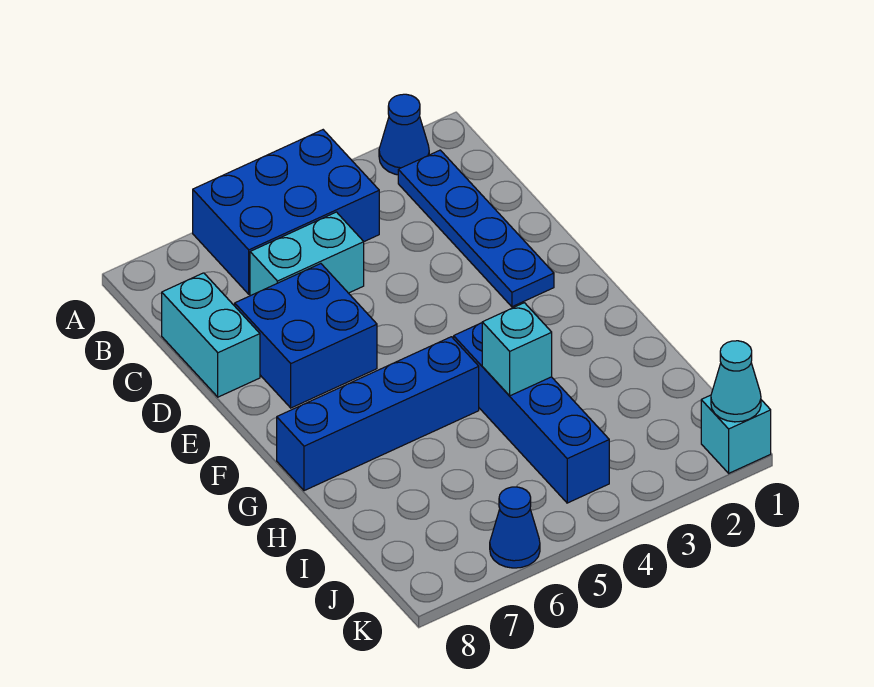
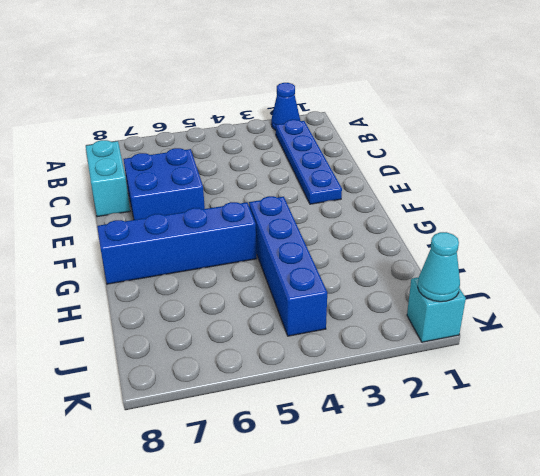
none -> blue brick A4:B6 level 1
none -> cyan brick C5:C6 level 1
none -> blue cone K6 level 1

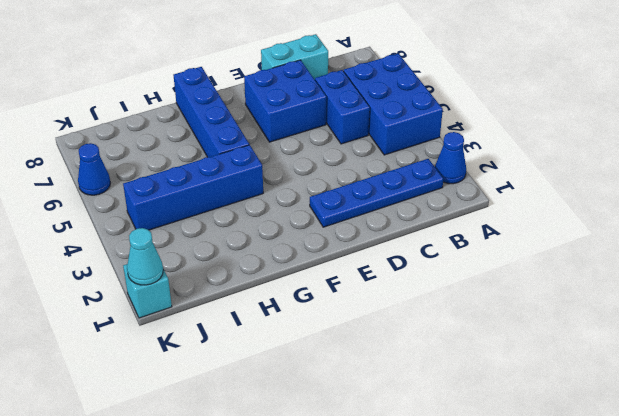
blue brick C5:C6 level 1 -> cyan brick C5:C6 level 1
none -> cyan brick H4 level 2

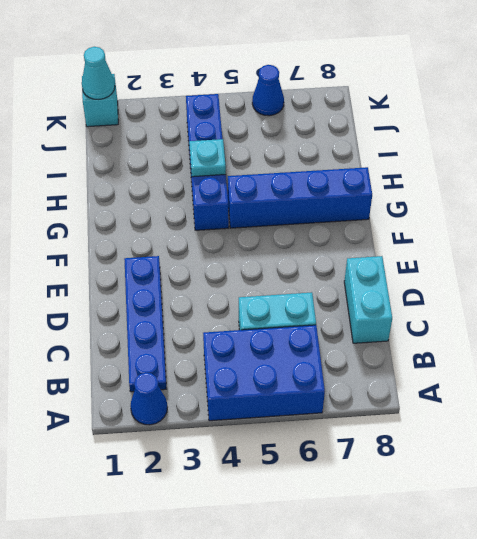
cyan plate H4 level 2 -> cyan brick H4 level 2
none -> blue brick D6:E7 level 1

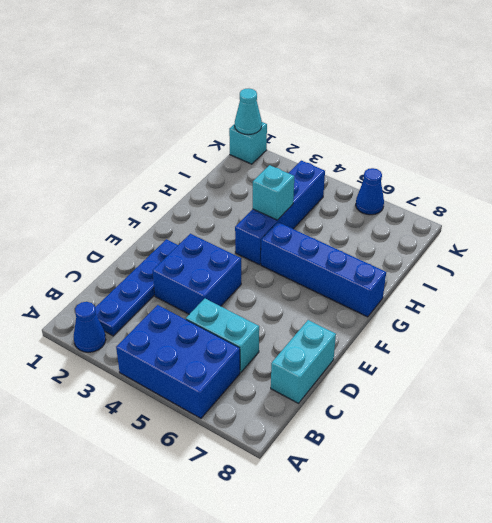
blue brick D3:E4 level 1 -> blue brick D6:E7 level 1

